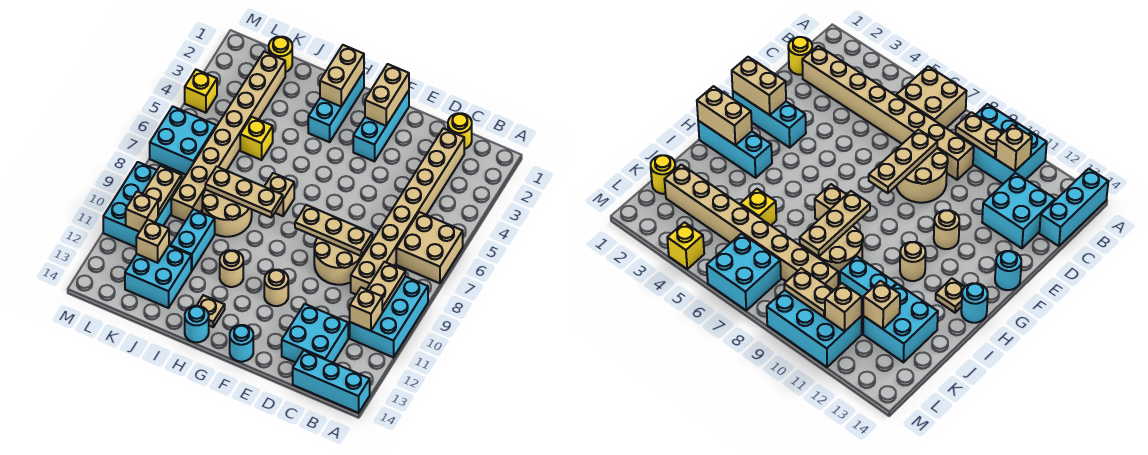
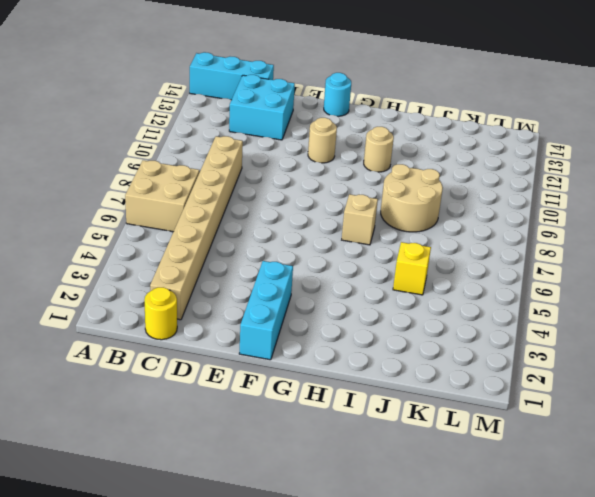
none -> cyan brick A9:B11 level 1
none -> tan round brick D8:E9 level 1
none -> cyan brick H1:H3 level 1
none -> tan plate H13 level 1

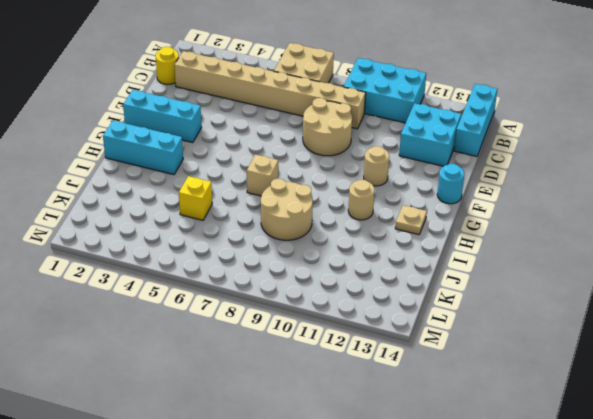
none -> cyan round brick H14 level 1
none -> cyan brick J10:J11 level 1
none -> cyan brick J12:K13 level 1
none -> yellow round brick K1 level 1

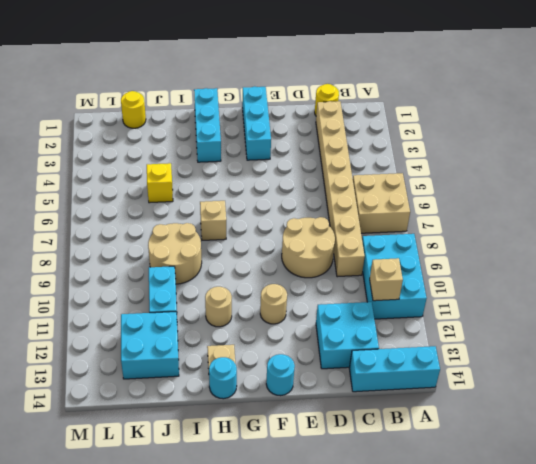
none -> tan brick K2:K9 level 1
none -> cyan brick L6:M7 level 1
none -> cyan brick L9:M11 level 1
none -> yellow brick M4 level 1

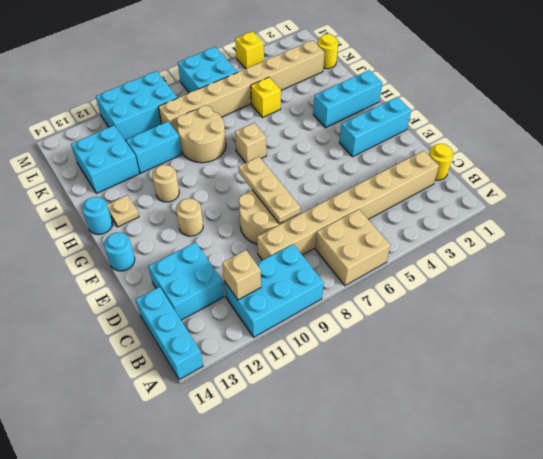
none -> tan plate B9:B10 level 2
none -> tan brick F1:F2 level 2
none -> tan brick H1:H2 level 2
none -> tan plate H8:J8 level 2

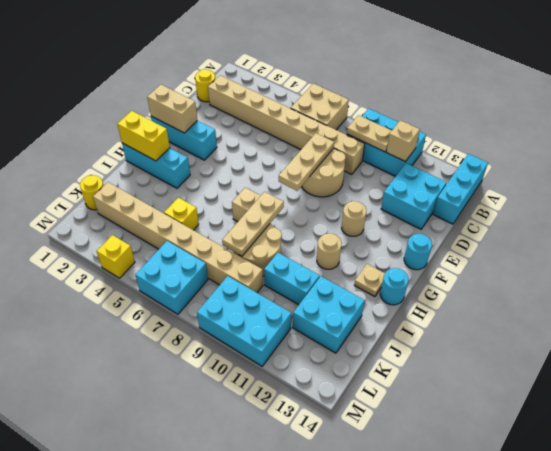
yellow brick H1:H2 level 2 -> tan brick H1:H2 level 2
none -> tan brick K12 level 2
none -> tan plate L9:L10 level 2
none -> tan brick L11 level 2

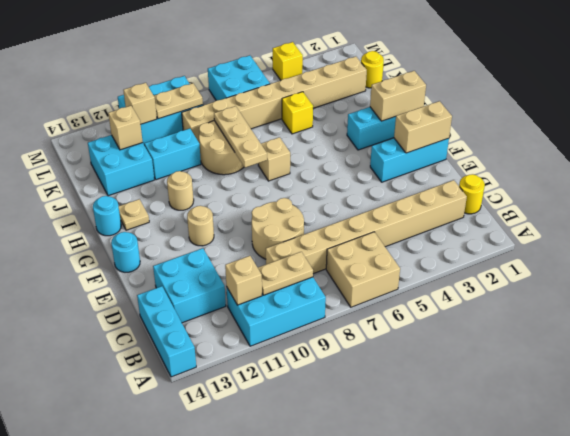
none -> tan plate D8:F8 level 2

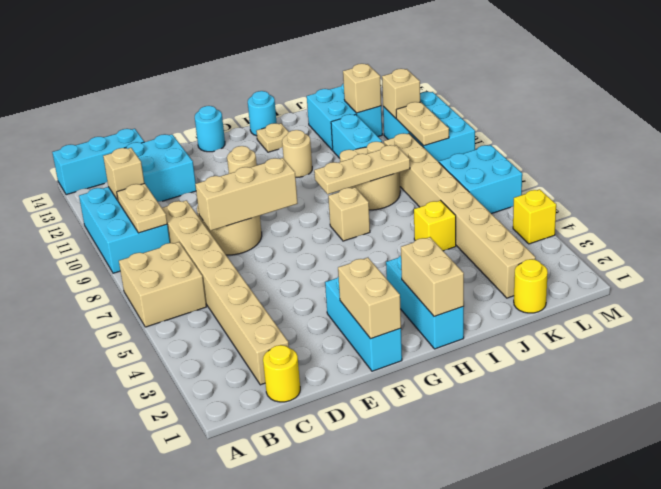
tan brick D8:F8 level 2 -> tan plate D8:F8 level 2

